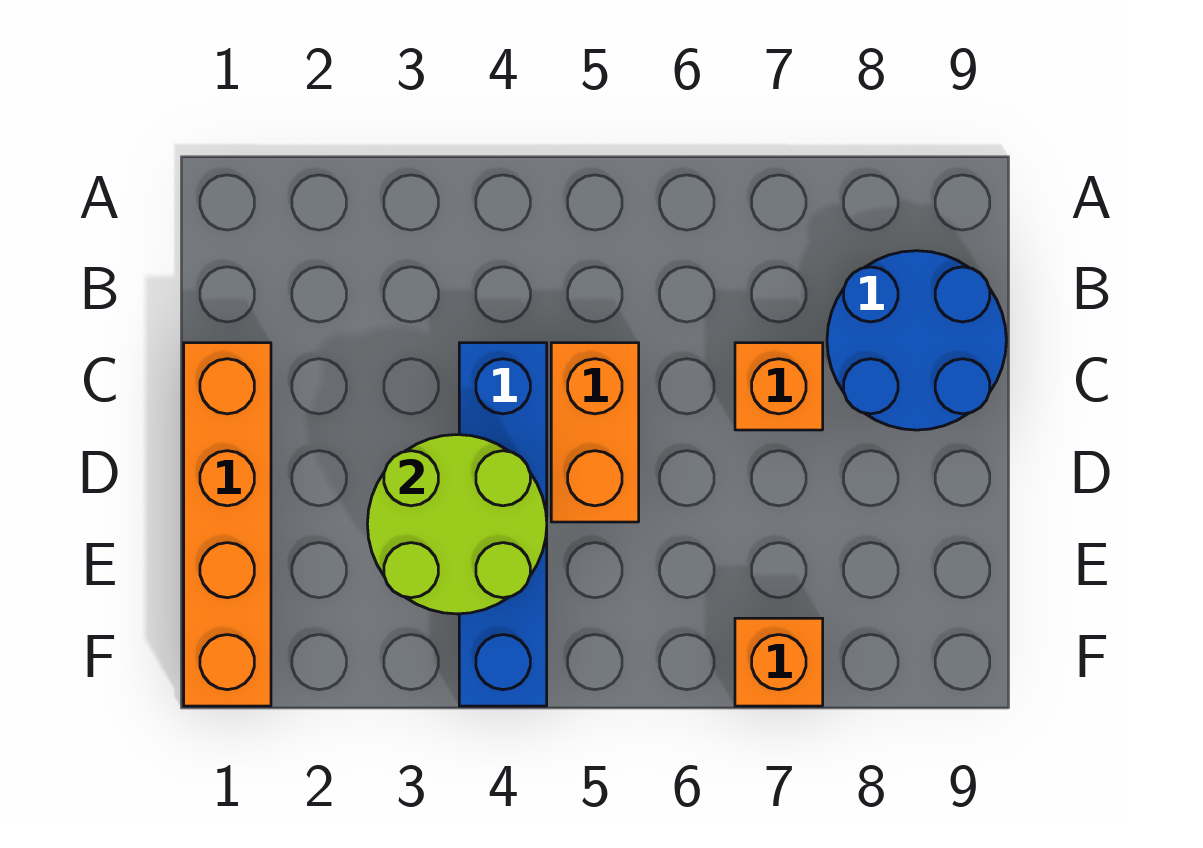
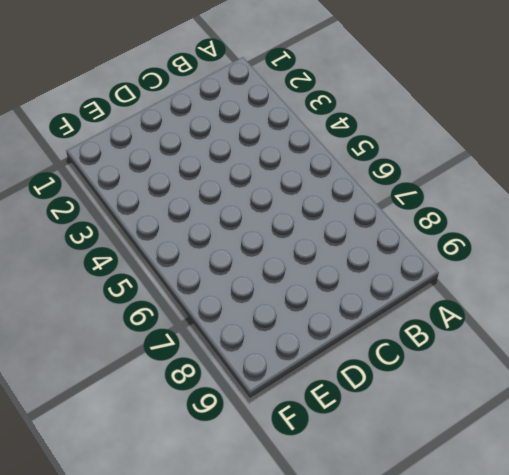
none -> blue round brick B8:C9 level 1
none -> orange brick C1:F1 level 1

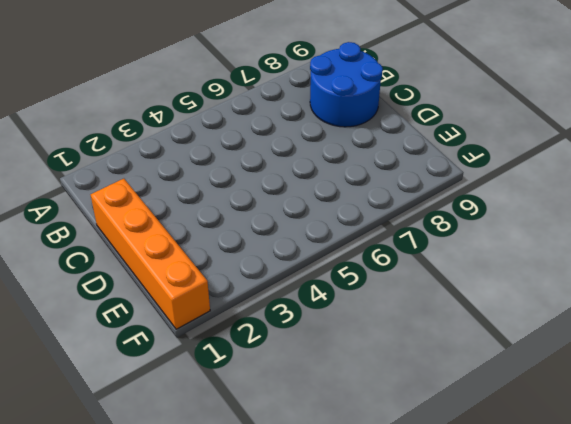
none -> blue brick C4:F4 level 1
none -> orange brick C5:D5 level 1

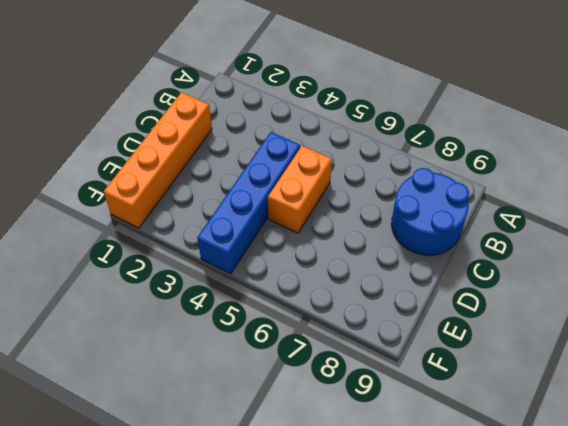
none -> orange brick C7 level 1
none -> orange brick F7 level 1

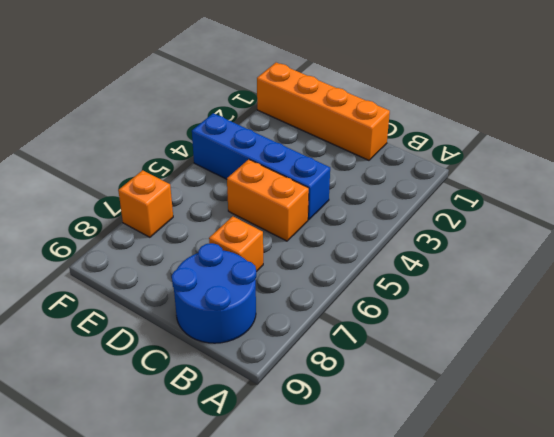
none -> lime round brick D3:E4 level 2

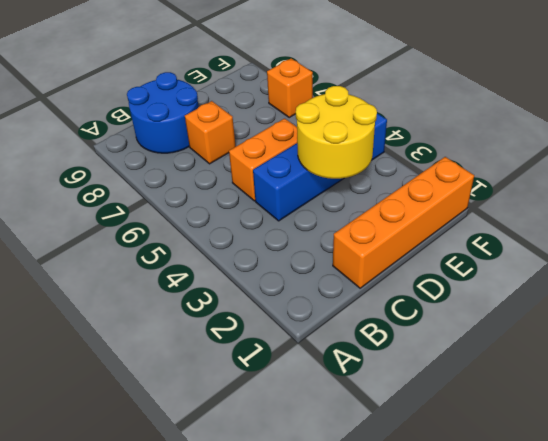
yellow round brick D3:E4 level 2 -> lime round brick D3:E4 level 2

